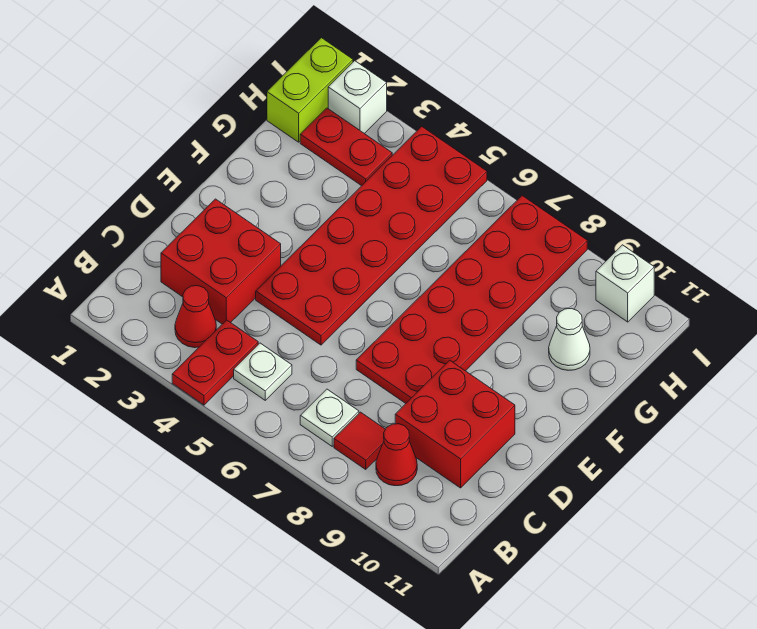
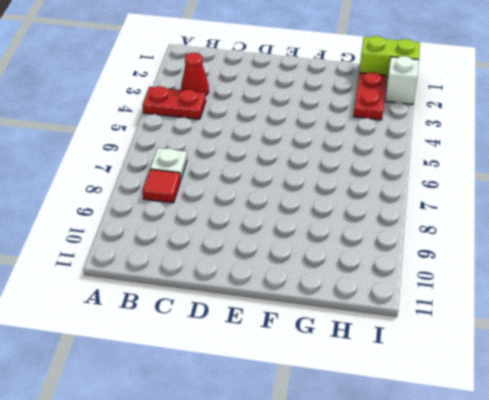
none -> white plate B5 level 1
none -> red cone B9 level 1
none -> red brick C2:D3 level 1

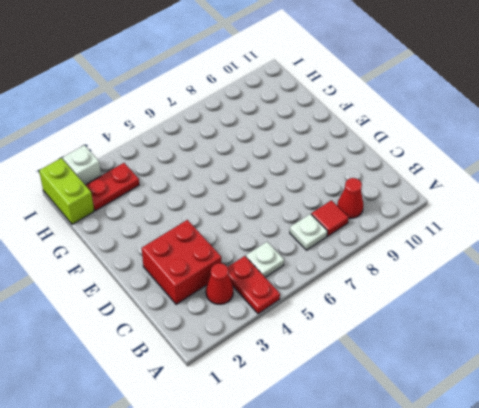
none -> red brick C9:D10 level 1
none -> red plate D4:I5 level 1
none -> red plate D7:I8 level 1

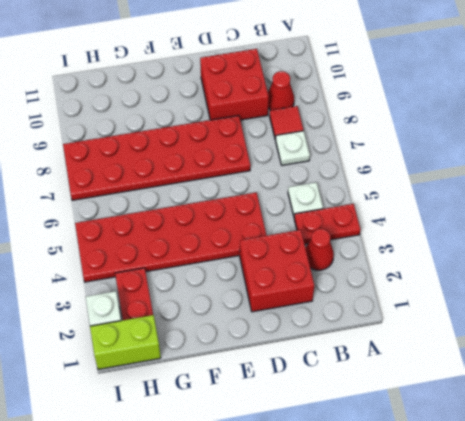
none -> white cone G10 level 1
none -> white brick I10 level 1

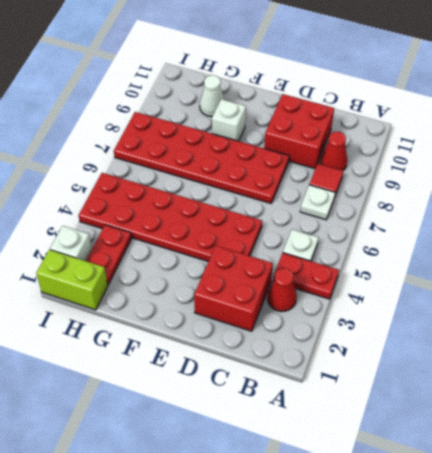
white brick F9 level 1 -> white brick I10 level 1

